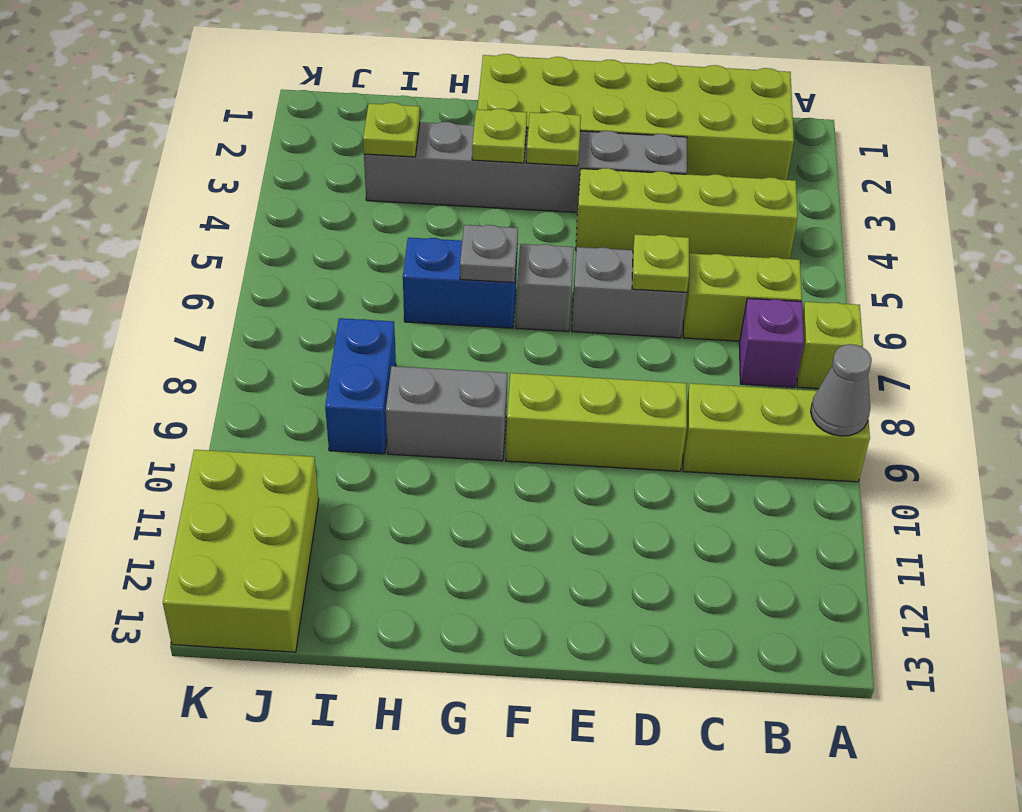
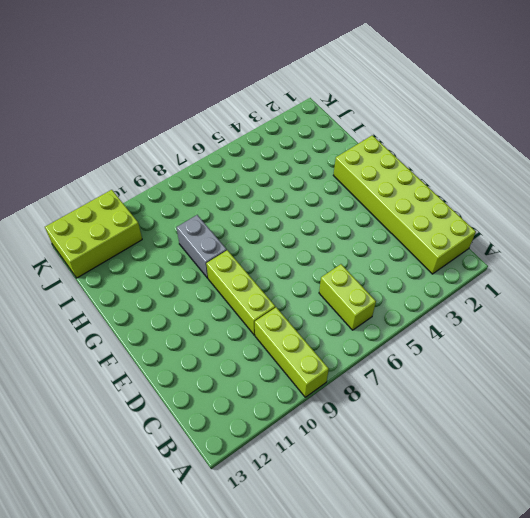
none -> lime brick A7 level 1
none -> lime brick B4:E4 level 1
none -> purple brick B7 level 1

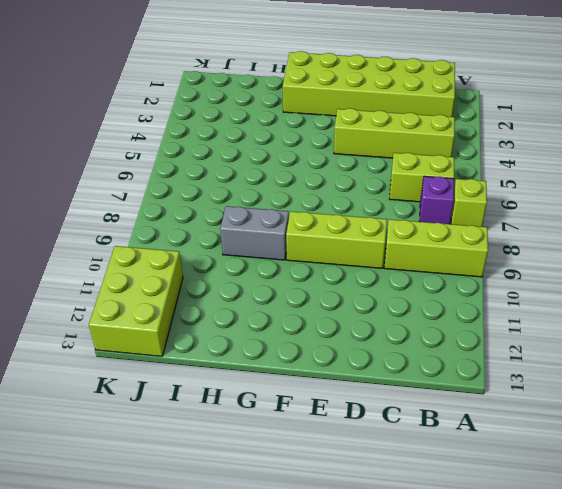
none -> grey brick D3:I3 level 1
none -> grey brick D6:E6 level 1
none -> grey brick F6 level 1

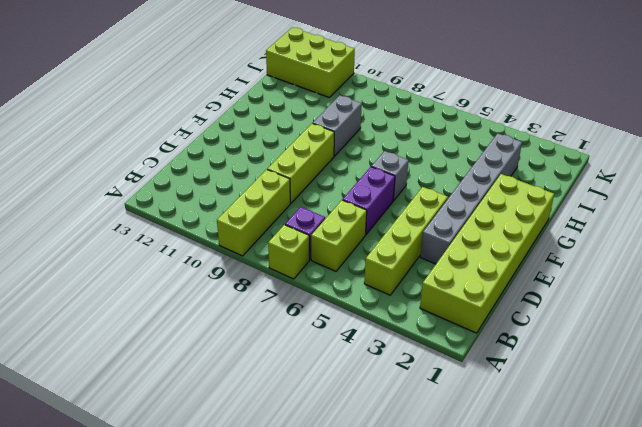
purple brick D6:E6 level 1 -> grey brick D6:E6 level 1
none -> blue brick G6:H6 level 1
none -> blue brick I8:I9 level 1
none -> grey cone A9 level 2

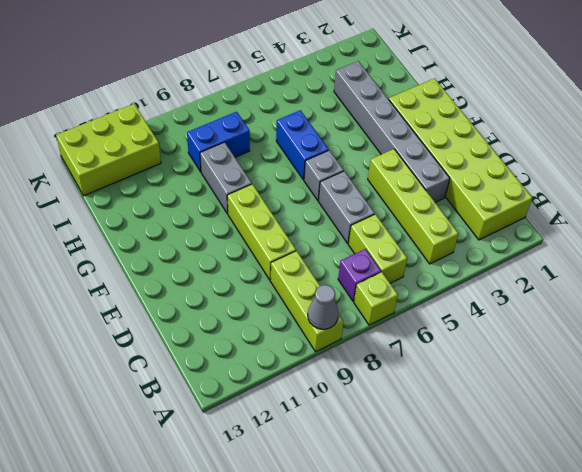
none -> lime plate D6 level 2
none -> lime plate F3 level 2
none -> lime plate G3 level 2

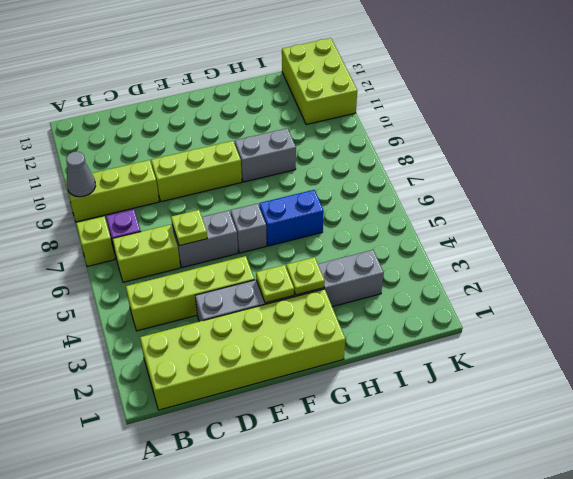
none -> blue brick I8:I9 level 1
none -> grey plate G6 level 2
none -> lime plate I3 level 2

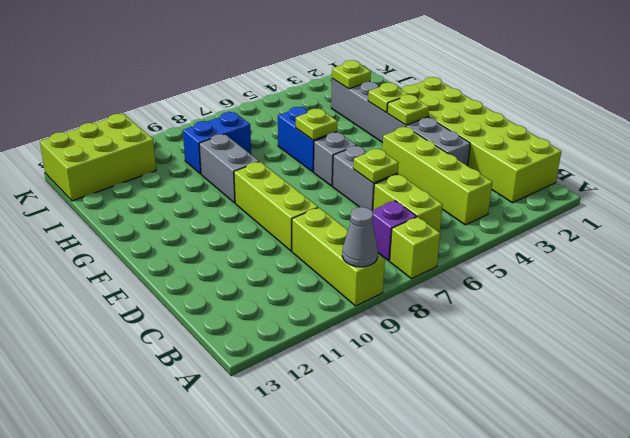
lime plate G6 level 2 -> grey plate G6 level 2

